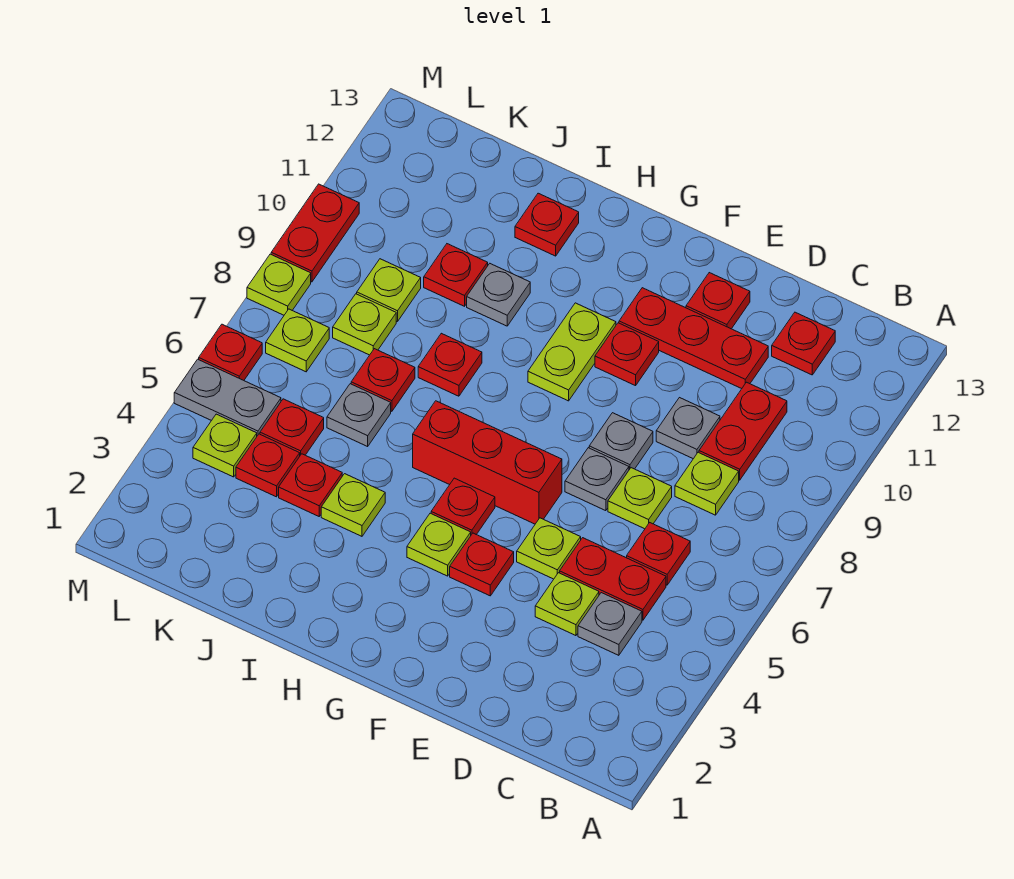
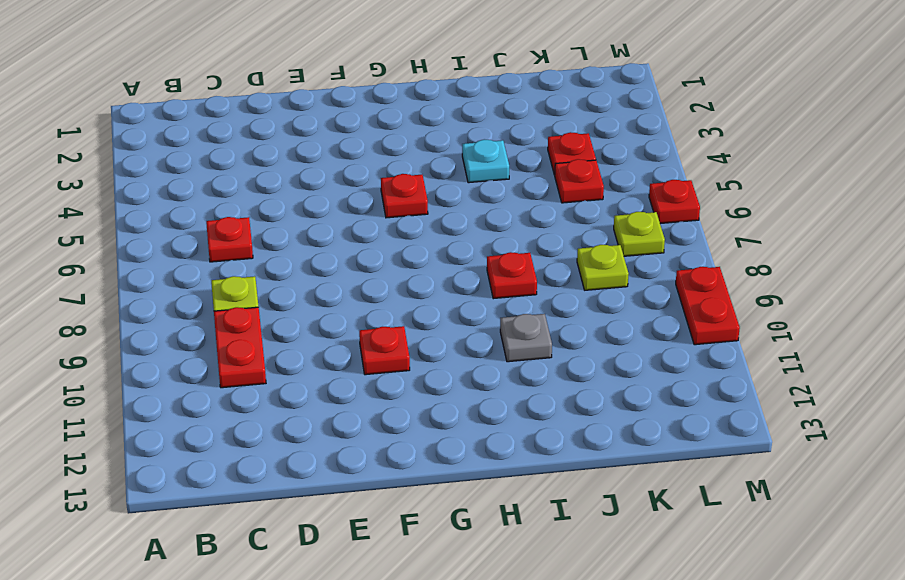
cyan plate I4 level 1 -> lime plate I4 level 1
none -> grey plate C4 level 1
none -> red plate C5:D5 level 1
none -> red plate C12 level 1
none -> lime plate D4 level 1

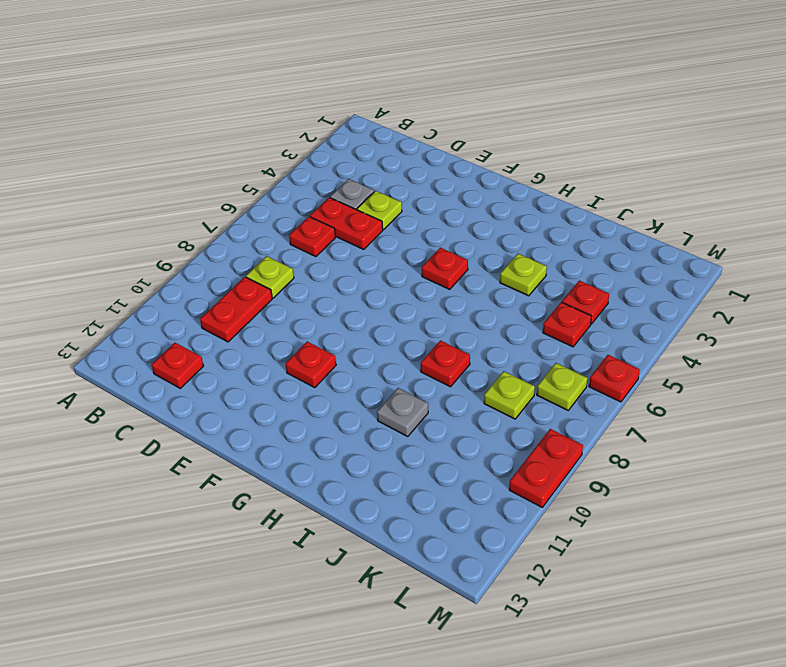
none -> lime plate D7 level 1
none -> grey plate D9 level 1
none -> red plate D11:F11 level 1
none -> lime plate E5 level 1

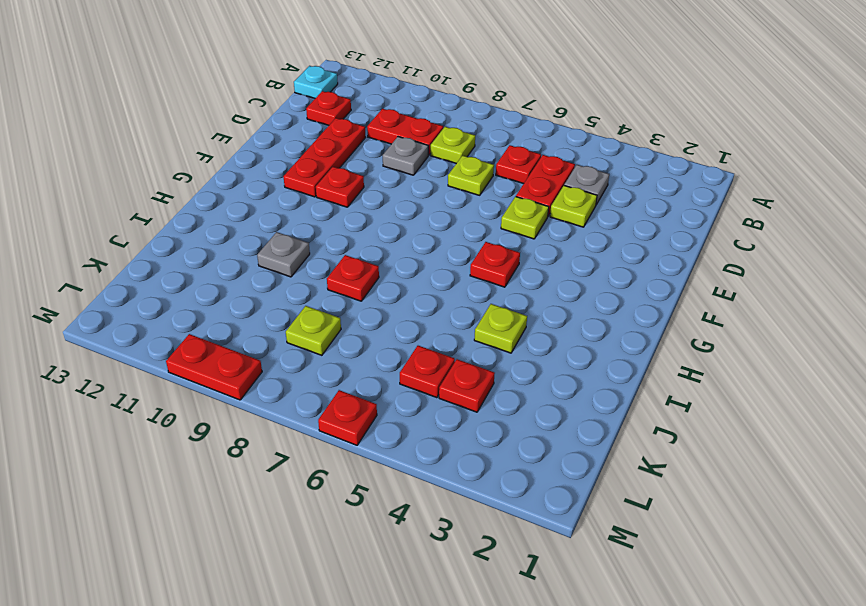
cyan plate B13 level 1 -> none
none -> grey plate E7 level 1
none -> grey plate E8 level 1
none -> red plate E12 level 1
none -> red plate F4 level 1

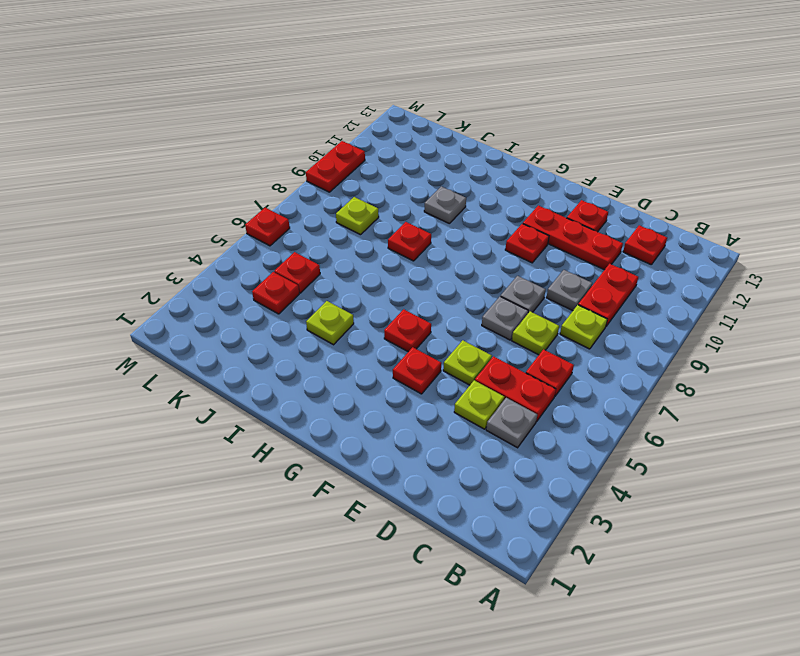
none -> red brick F6:H6 level 1
none -> lime plate G4 level 1
none -> lime plate G9:G10 level 1
none -> red plate I12 level 1

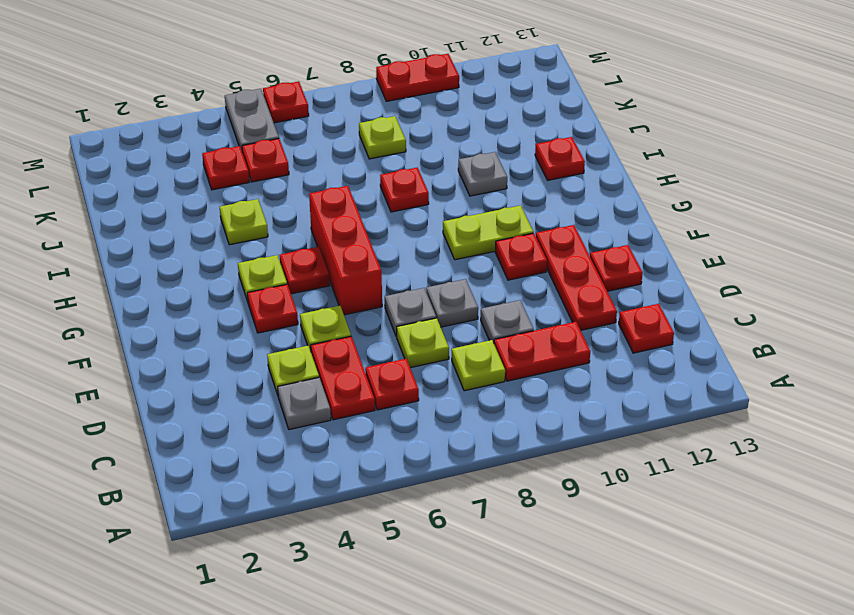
none -> red plate J4 level 1
none -> grey plate J6 level 1
none -> red plate J7 level 1
none -> red plate J10 level 1

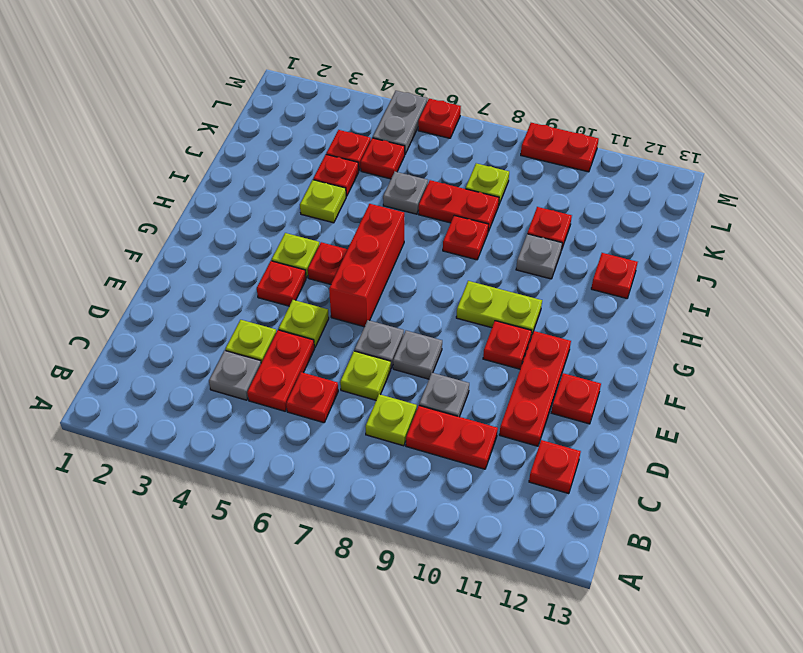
red plate J7:J8 level 1 -> red plate J7 level 1
none -> lime plate K9 level 1
none -> lime plate L4 level 1
none -> lime plate L7 level 1
none -> lime plate M8 level 1

